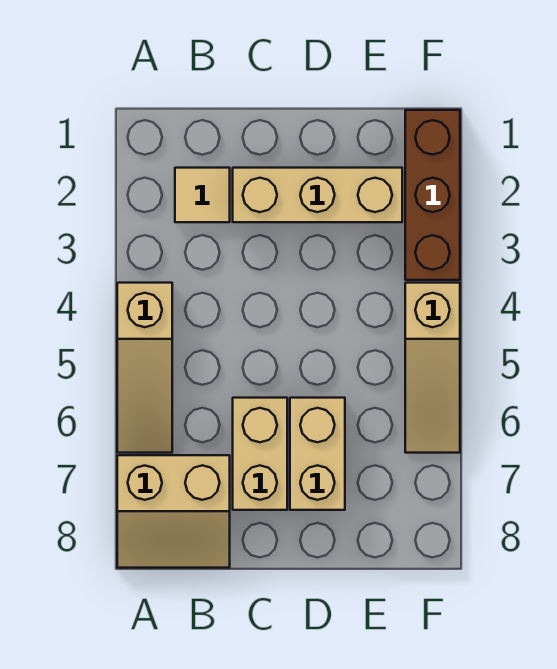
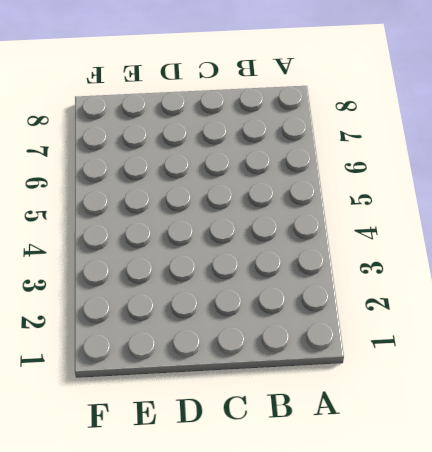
none -> tan slope A4:A6 level 1 top 4
none -> tan slope A7:B8 level 1 top 7

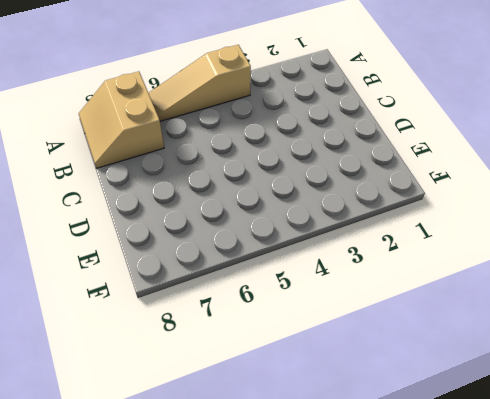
none -> tan tile B2 level 1
none -> tan brick C2:E2 level 1

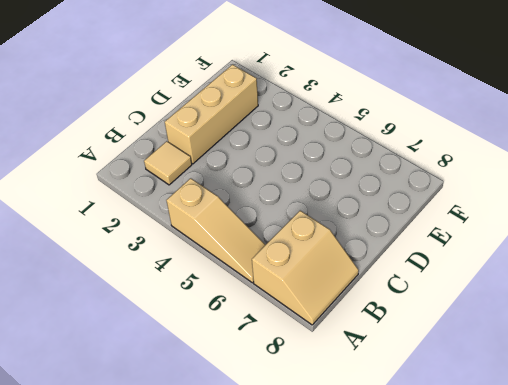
none -> tan brick C6:C7 level 1
none -> tan brick D6:D7 level 1

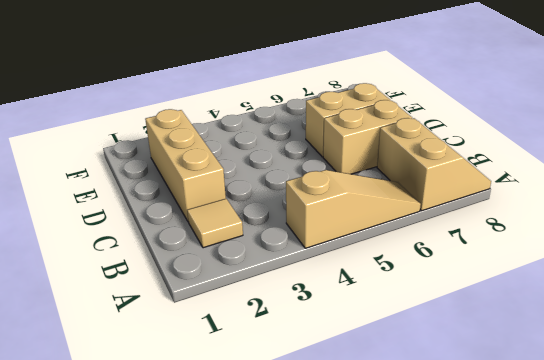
none -> brown brick F1:F3 level 1
none -> tan slope F4:F6 level 1 top 4

